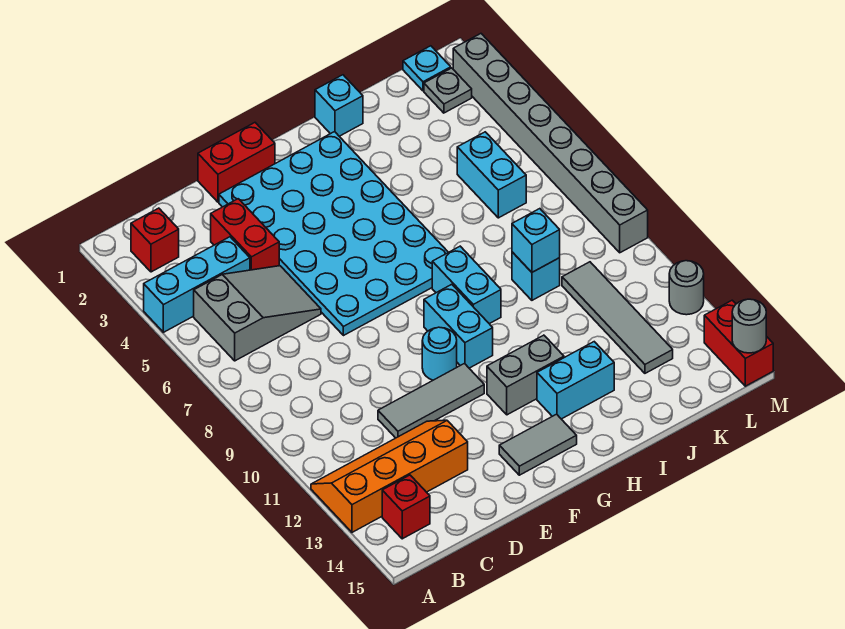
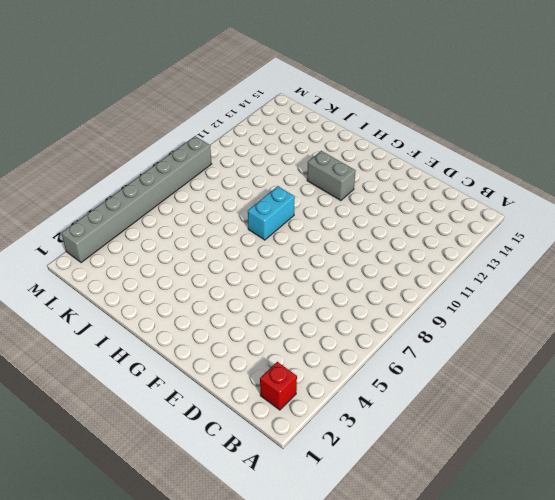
none -> cyan brick A4:C4 level 1
none -> orange slope A12:D13 level 1 top 13
none -> grey slope B5:D6 level 1 top B

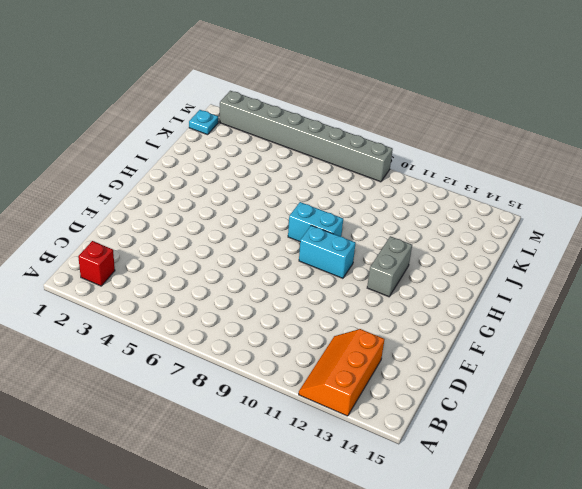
orange slope A12:C13 level 1 top 13 -> orange slope A12:D13 level 1 top 13
none -> cyan brick A4:C4 level 1
none -> grey slope B5:D6 level 1 top B
none -> red brick B14 level 1

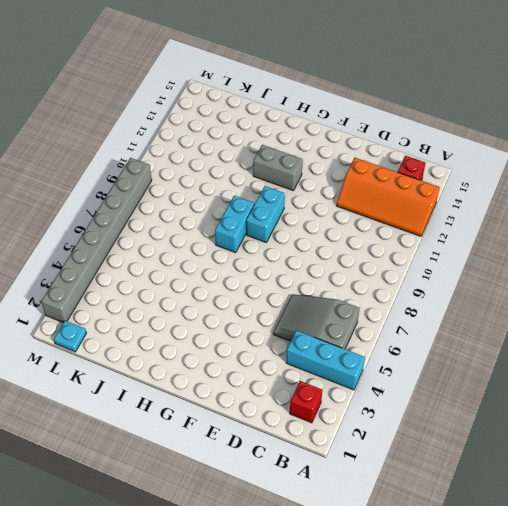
none -> red brick D3:D4 level 1
none -> grey tile D11:F11 level 1
none -> red brick E1:F1 level 1

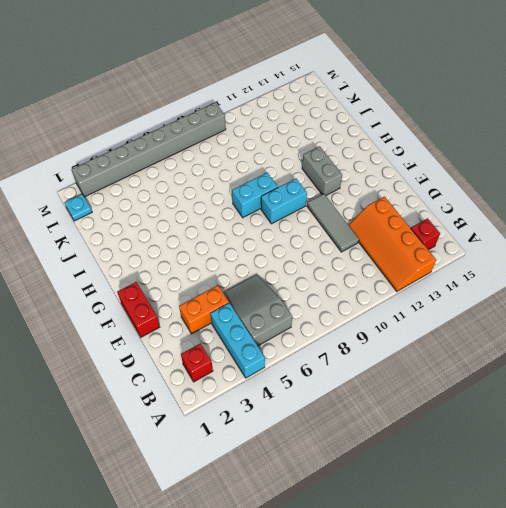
orange brick D3:D4 level 1 -> red brick D3:D4 level 1
none -> cyan plate E2:H7 level 1
none -> cyan round brick F10 level 1
none -> grey tile F14:G14 level 1

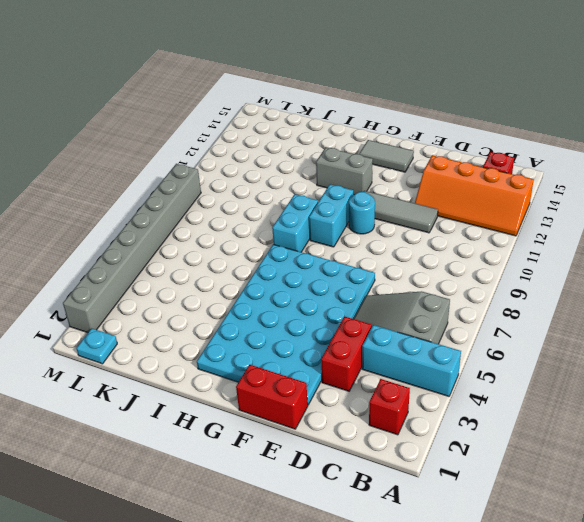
none -> cyan brick H13:I13 level 1
none -> cyan brick I1 level 1
none -> cyan brick J9 level 1

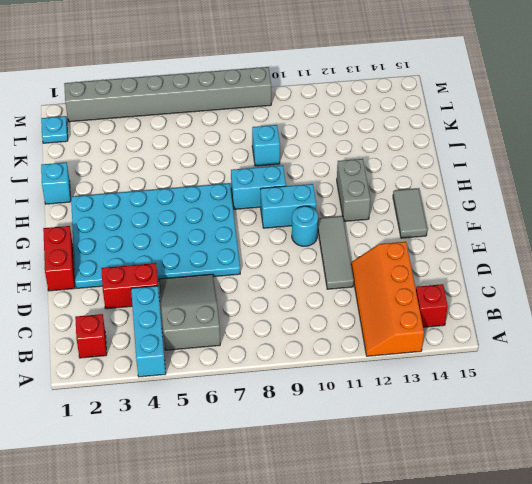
none -> cyan brick H13:I13 level 1
none -> cyan brick K5:K6 level 1
none -> grey tile K10:K13 level 1

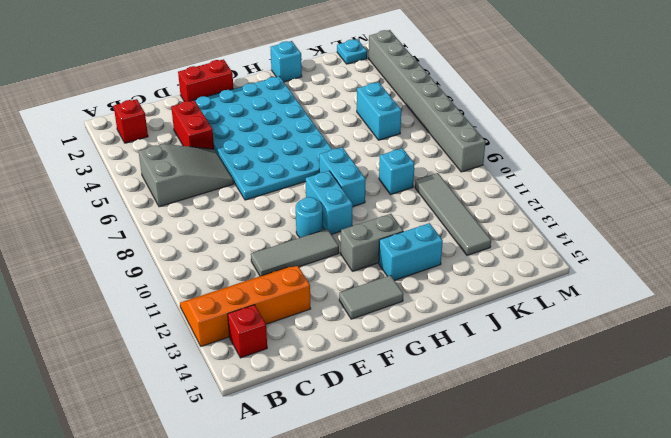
none -> cyan brick A4:C4 level 1
none -> grey plate L2 level 1
none -> grey round brick M12 level 1

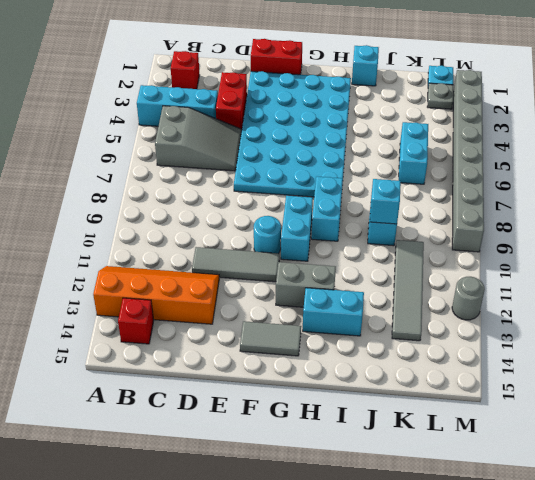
none -> red brick M14:M15 level 1
none -> grey round brick M15 level 2

